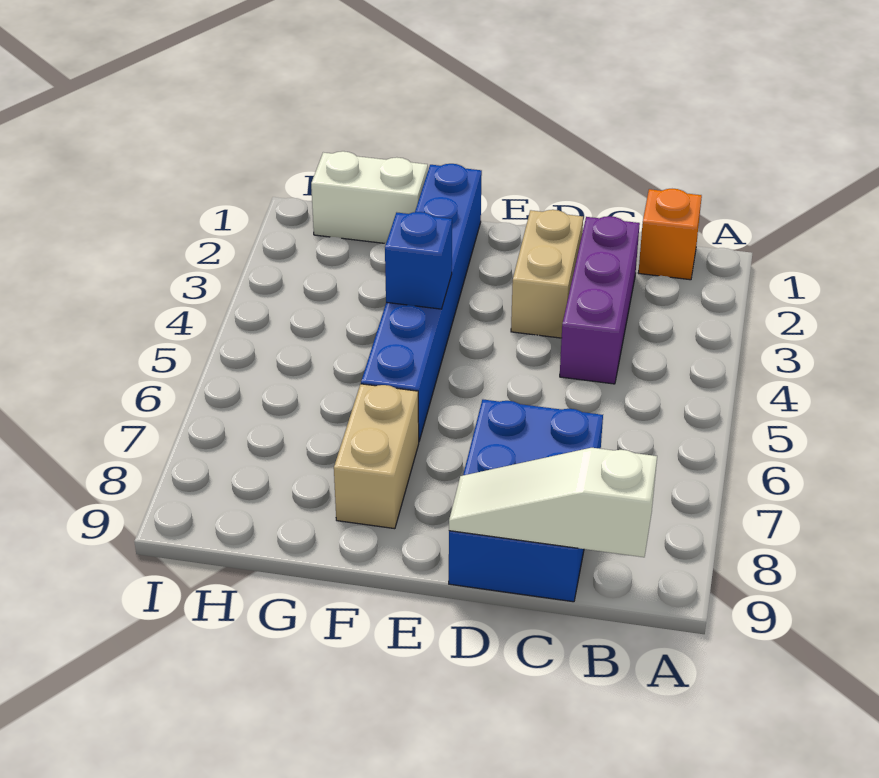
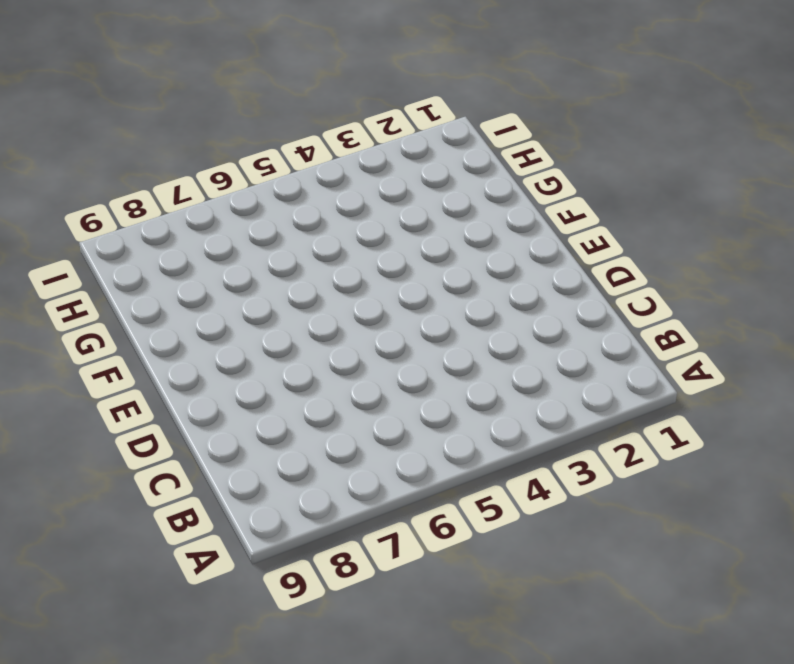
none -> orange brick B1 level 1
none -> purple brick C2:C4 level 1

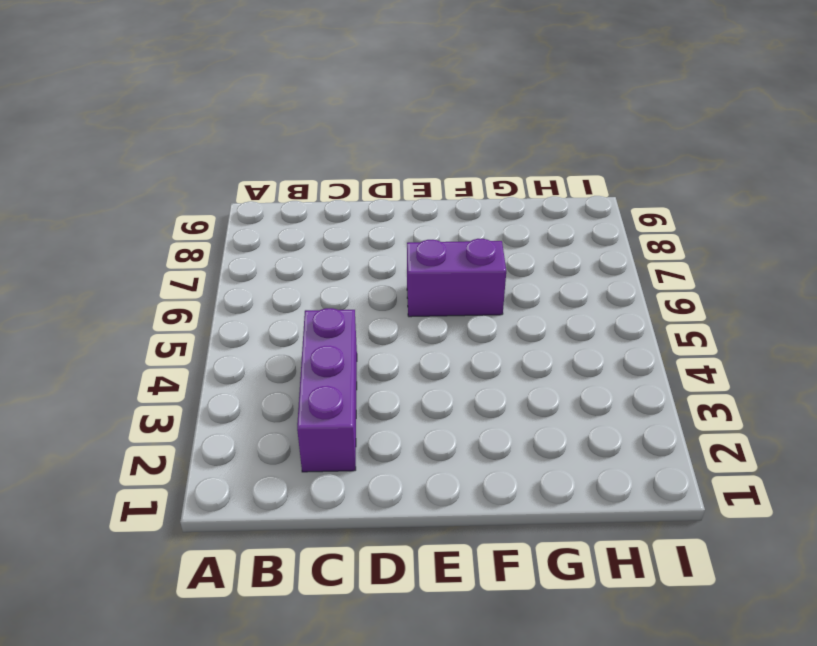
purple brick E6:F6 level 1 -> blue brick F1:F6 level 1
none -> orange brick B1 level 1
none -> blue brick C7:D9 level 1

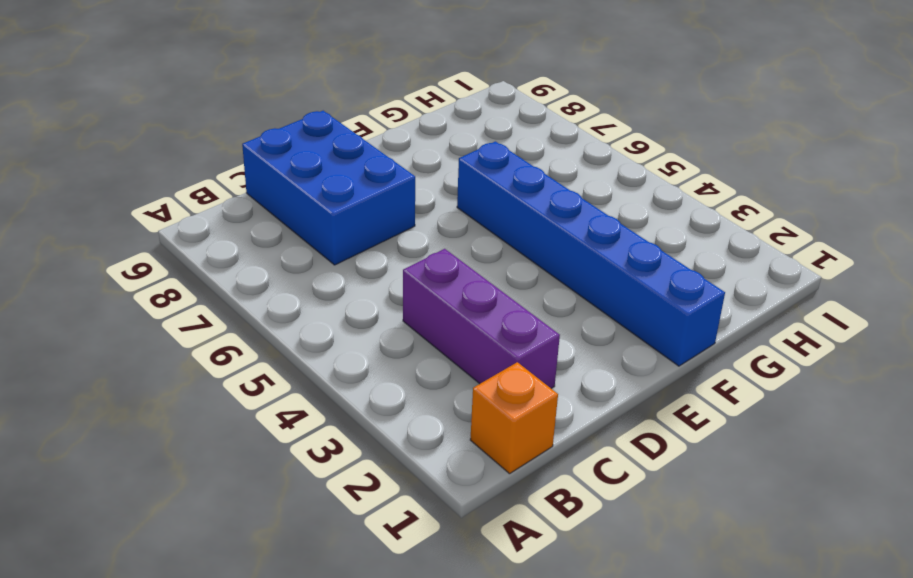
none -> tan brick D2:D3 level 1
none -> tan brick F7:F8 level 1

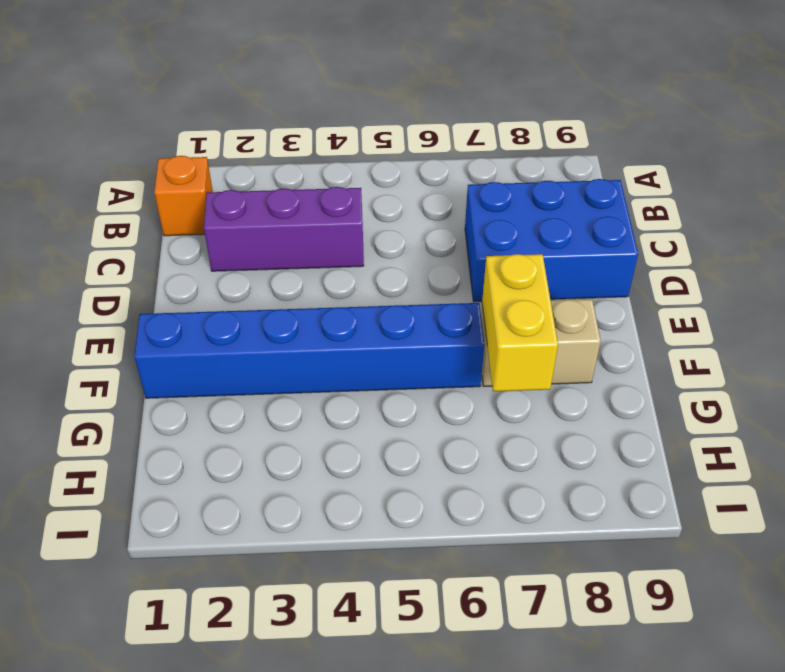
yellow brick F7:G7 level 2 -> none
none -> tan brick D2:D3 level 1
none -> white brick G1:H1 level 1

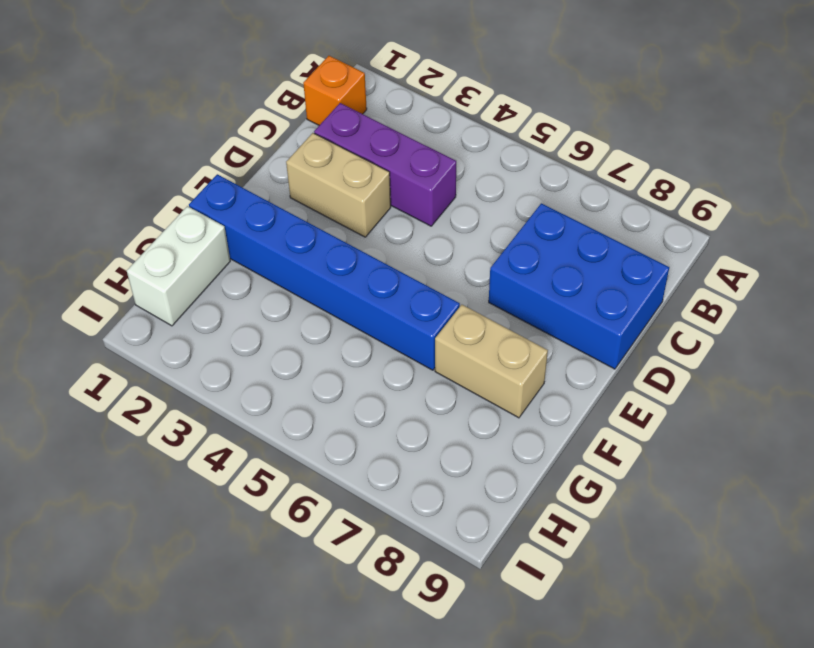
none -> white slope B9:D9 level 2 top B
none -> blue brick F4 level 2

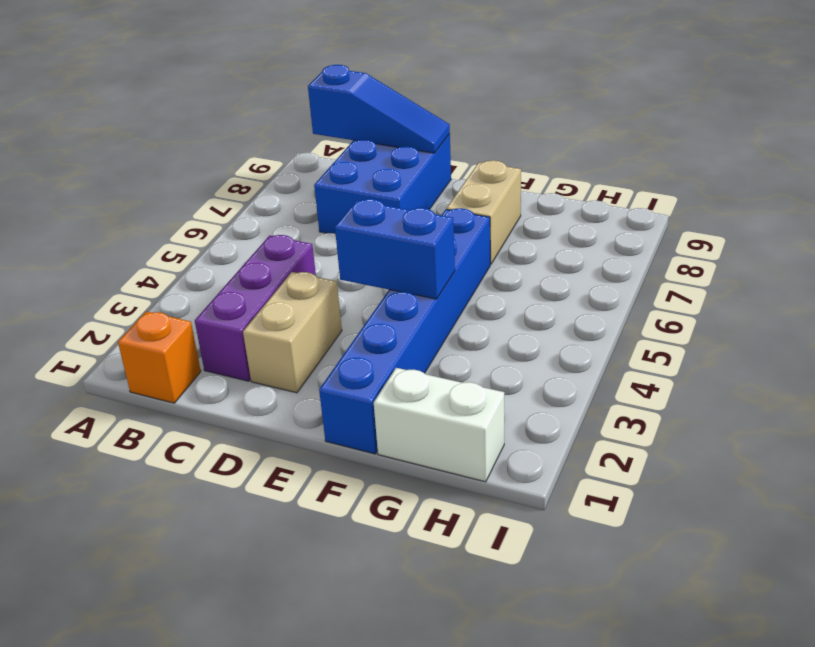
blue slope B9:D9 level 2 top B -> white slope B9:D9 level 2 top B
blue brick E4:F4 level 2 -> blue brick F4 level 2

